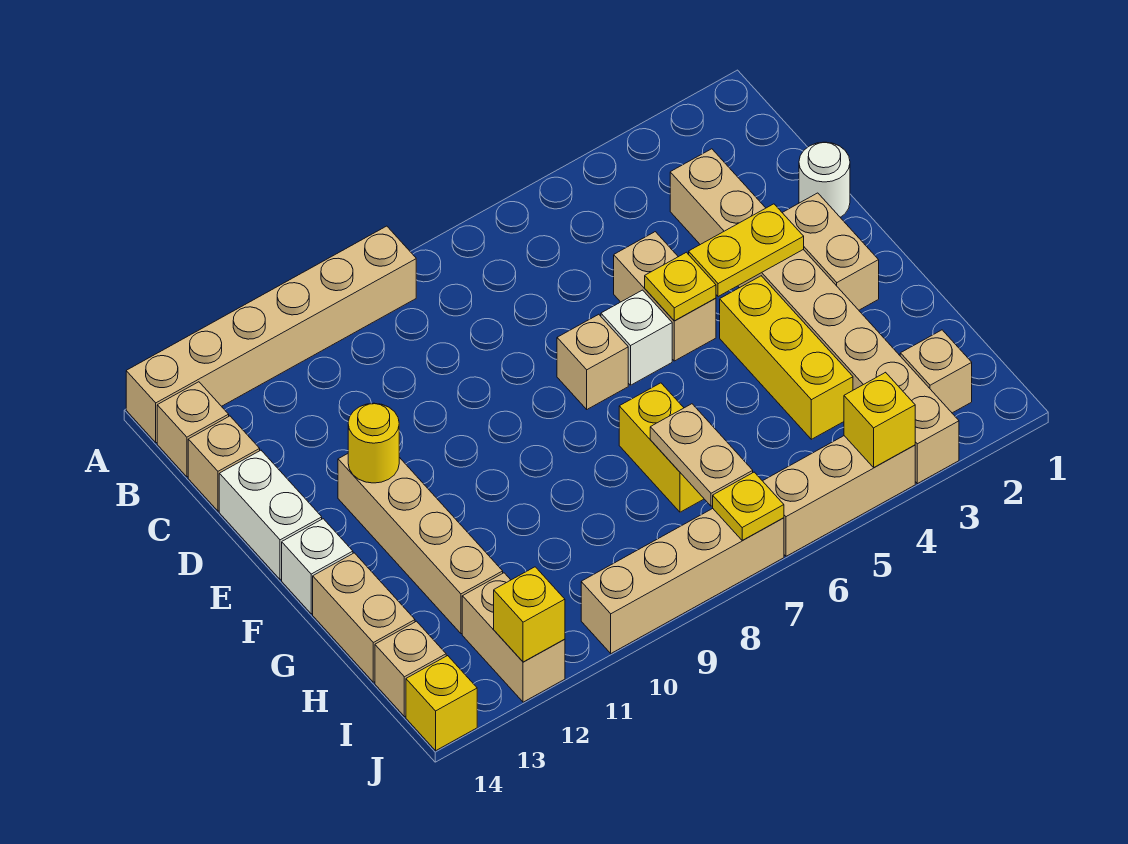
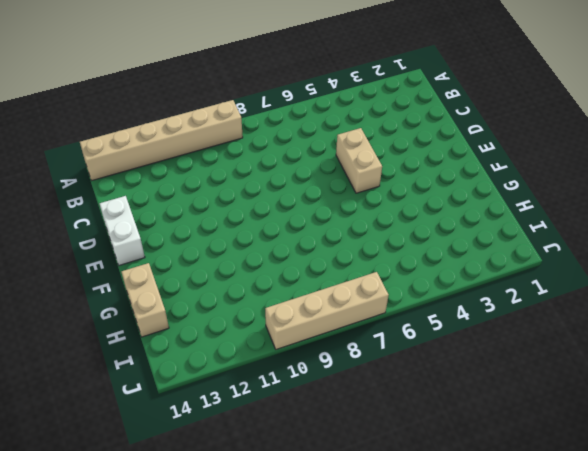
none -> tan brick B14 level 1
none -> tan brick C3:J3 level 1
none -> tan brick C14 level 1

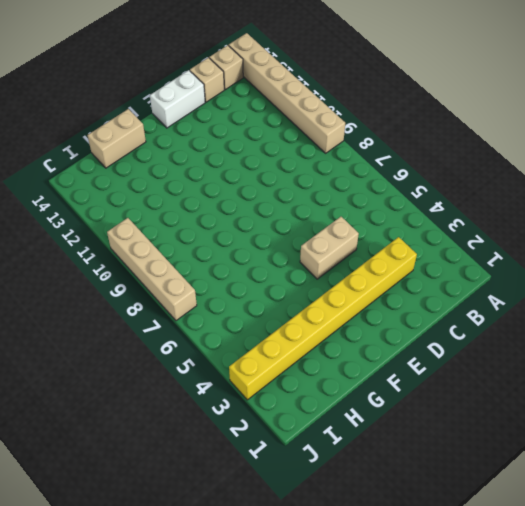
yellow brick C3:J3 level 1 -> tan brick C3:J3 level 1
none -> white round brick D1 level 1
none -> tan brick E2:F2 level 1
none -> white brick E6 level 1

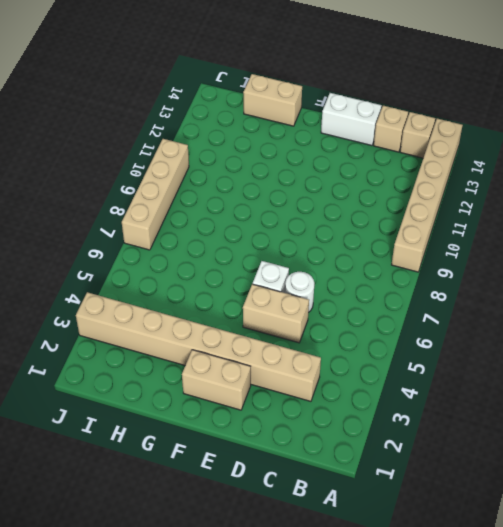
white round brick D6 level 1 -> white round brick D1 level 1
none -> tan brick E7 level 1
none -> tan brick E12:H12 level 1
none -> yellow brick F4:H4 level 1

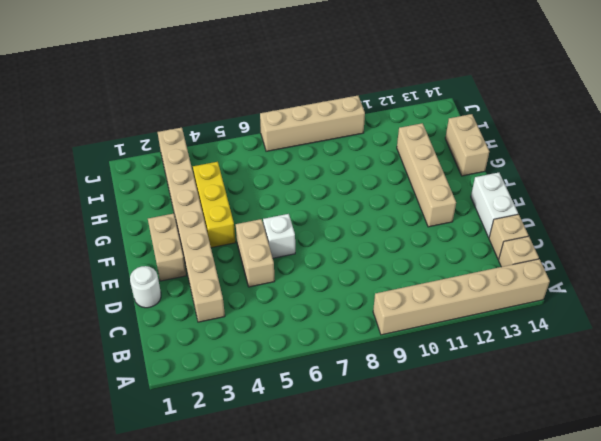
none -> tan brick E7 level 1
none -> white brick F14 level 1
none -> yellow brick G7:H7 level 1

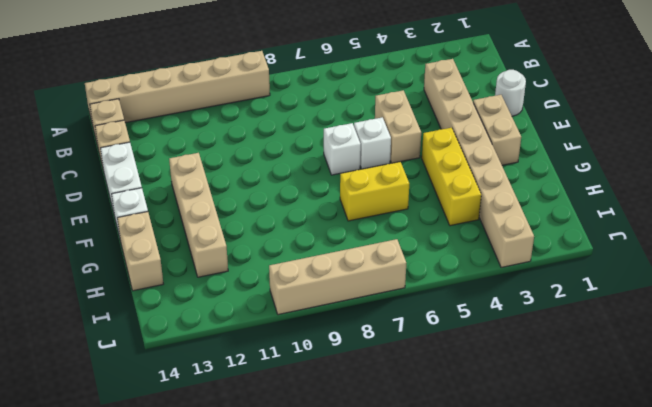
white brick E7 level 1 -> tan brick E7 level 1
yellow brick G6:G7 level 1 -> yellow brick G7:H7 level 1
none -> tan brick I2 level 1
none -> tan brick I12:J12 level 1
none -> tan brick I14 level 1

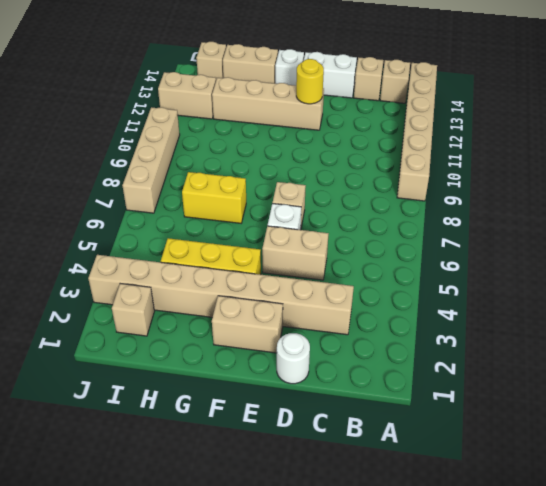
none -> tan brick J4:J6 level 1
none -> yellow brick J14 level 1
none -> yellow plate E3:E4 level 2

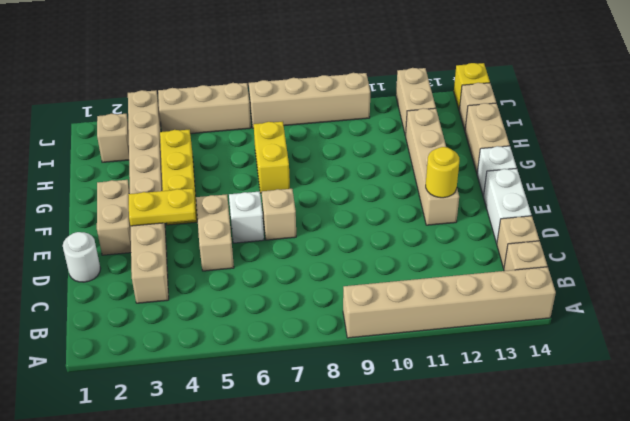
none -> yellow plate E5 level 2
none -> tan plate H7:I7 level 2
none -> yellow brick J4 level 2

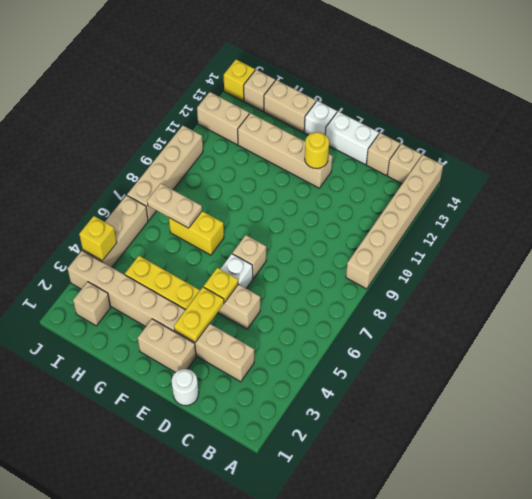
none -> yellow plate J7 level 2
none -> yellow brick J12 level 2

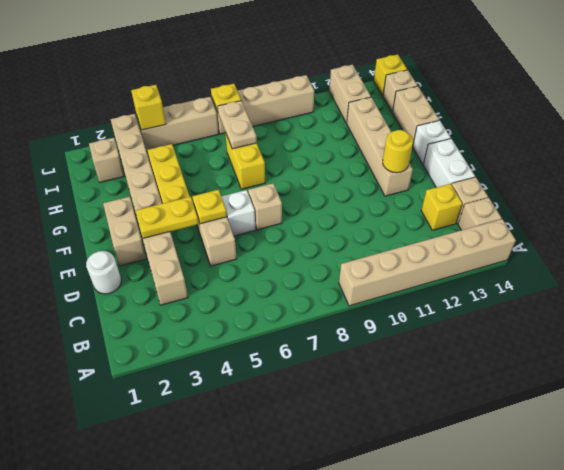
yellow brick C13 level 1 -> yellow brick J12 level 2

